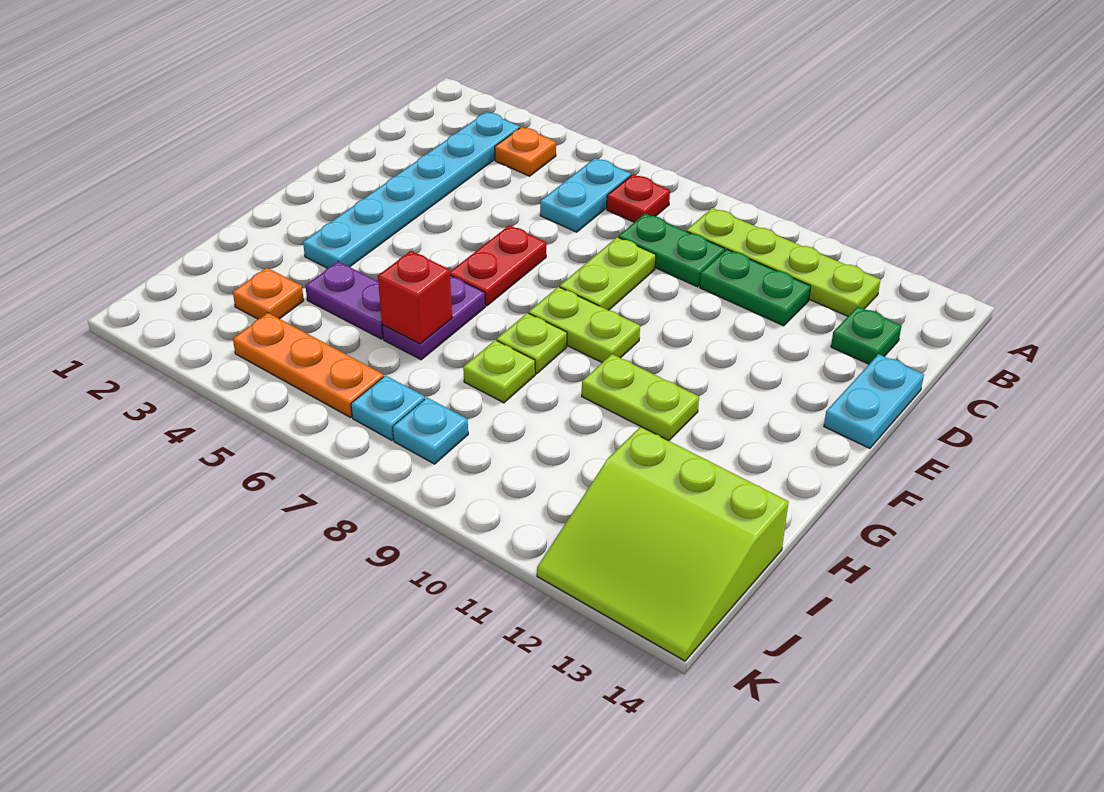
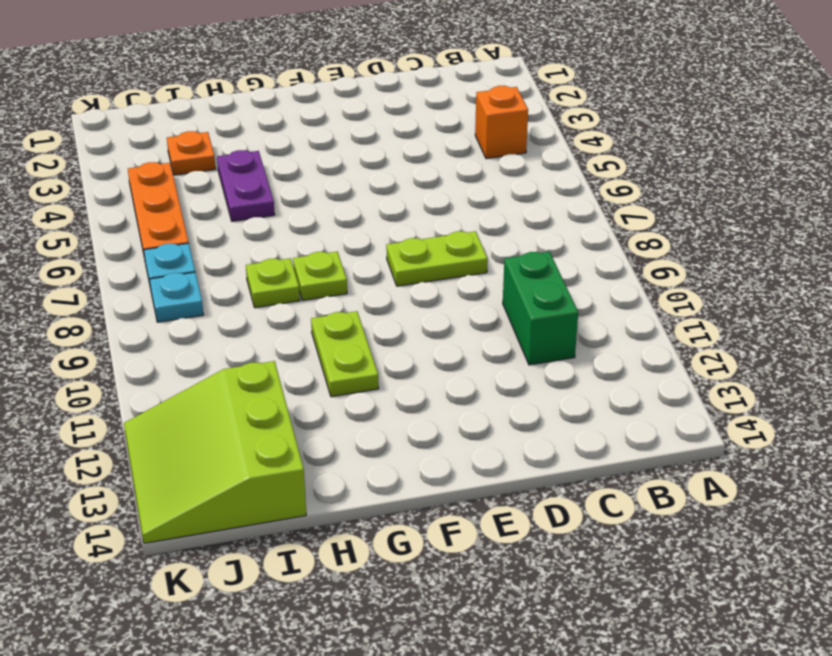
orange brick B4 level 1 -> orange plate B4 level 1
green brick C10:C11 level 1 -> green plate C10:C11 level 1
none -> cyan plate B3:G3 level 1
none -> cyan plate B6:C6 level 1
none -> red plate B7 level 1

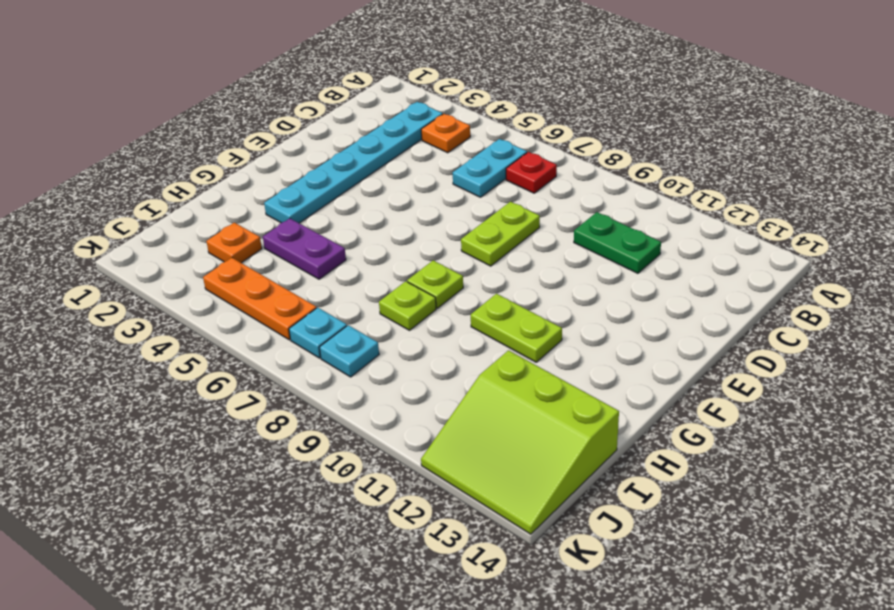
none -> lime plate B9:B12 level 1
none -> green plate C8:C9 level 1
none -> green plate C13 level 1

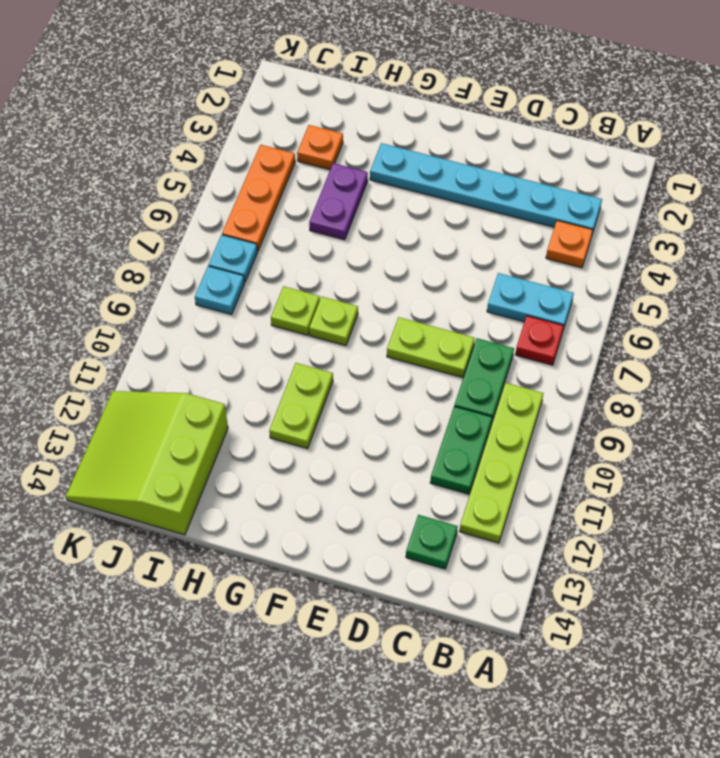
none -> cyan plate D14:E14 level 1
none -> red plate E6:F6 level 1
none -> lime plate F8:F9 level 1

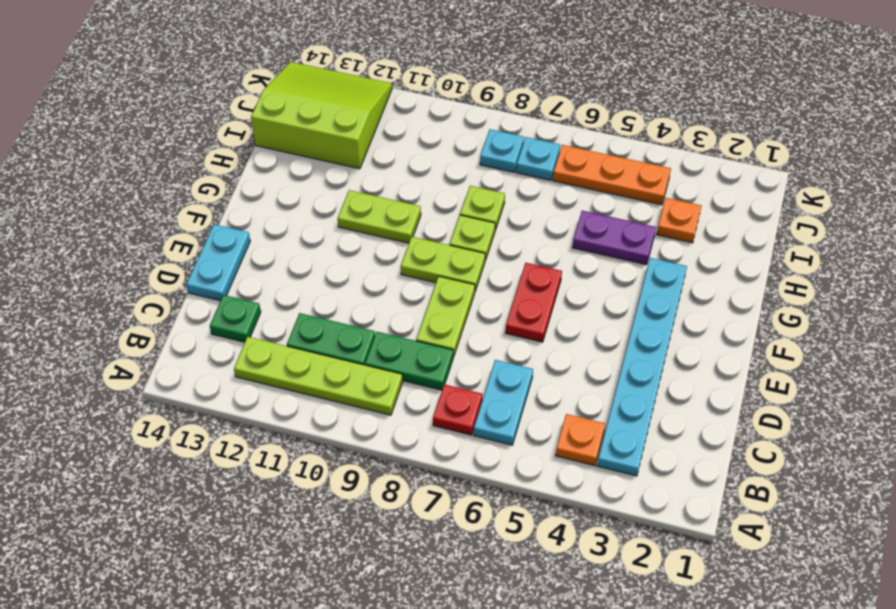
none -> purple plate G6:H6 level 1
none -> red brick H6 level 2

